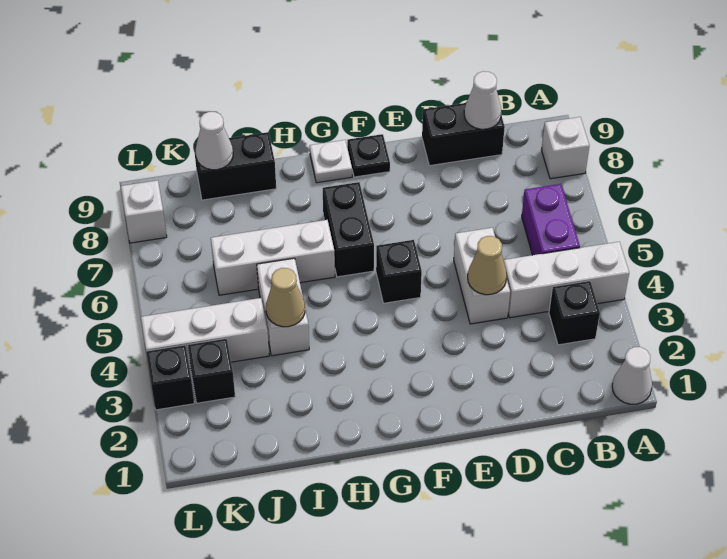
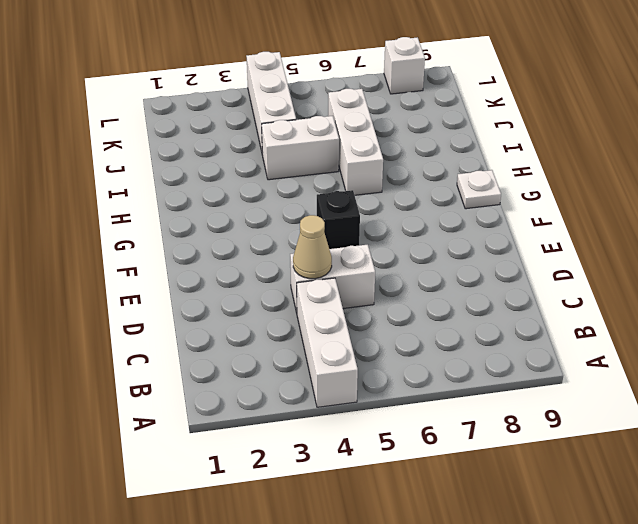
none -> white cone A1 level 1
none -> white brick A8 level 1
none -> black brick B3 level 1

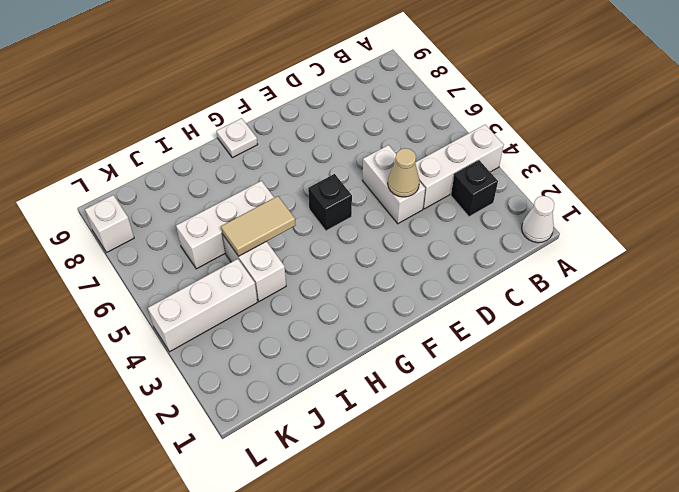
tan tile H5:I5 level 2 -> none
none -> white brick A8 level 1
none -> purple brick B5:B6 level 1
none -> black brick C9:D9 level 1

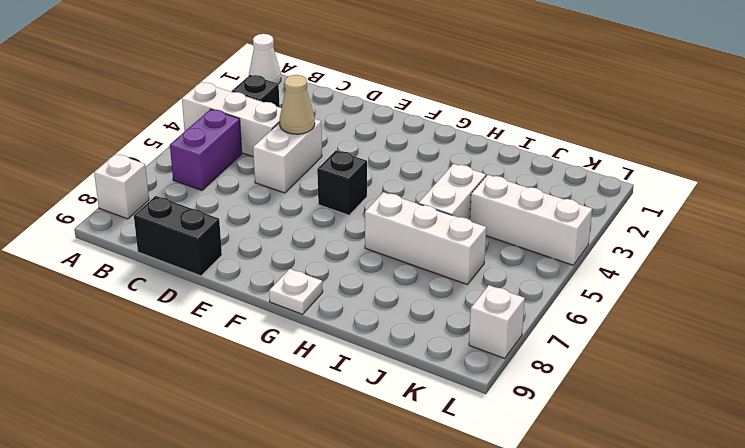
none -> black plate F9 level 1
none -> black brick G6:G7 level 1
none -> black brick I9:J9 level 1

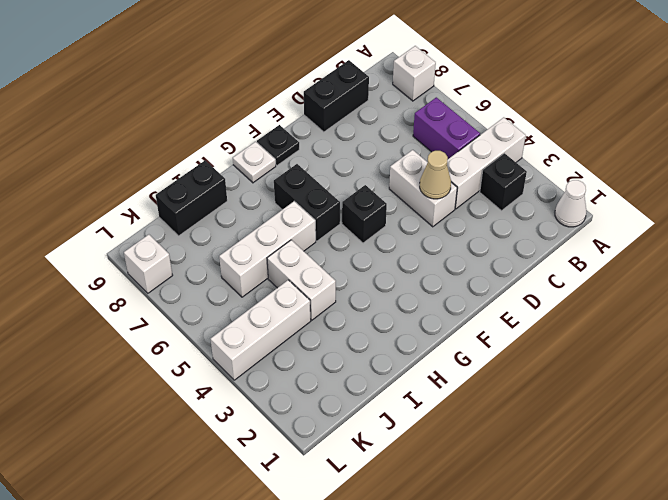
none -> black brick K3 level 1
none -> black brick L3 level 1
none -> white cone C9 level 2

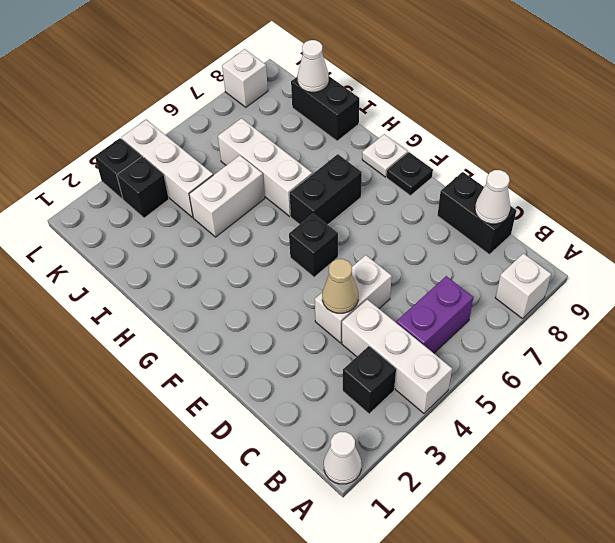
none -> tan cone I4 level 2

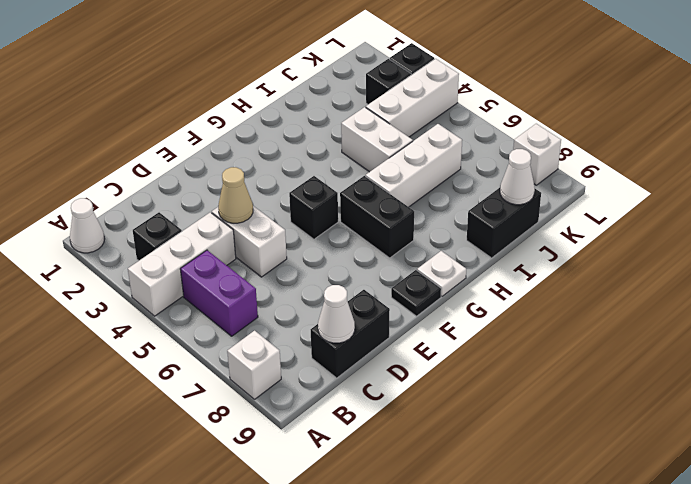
none -> tan cone I4 level 2

